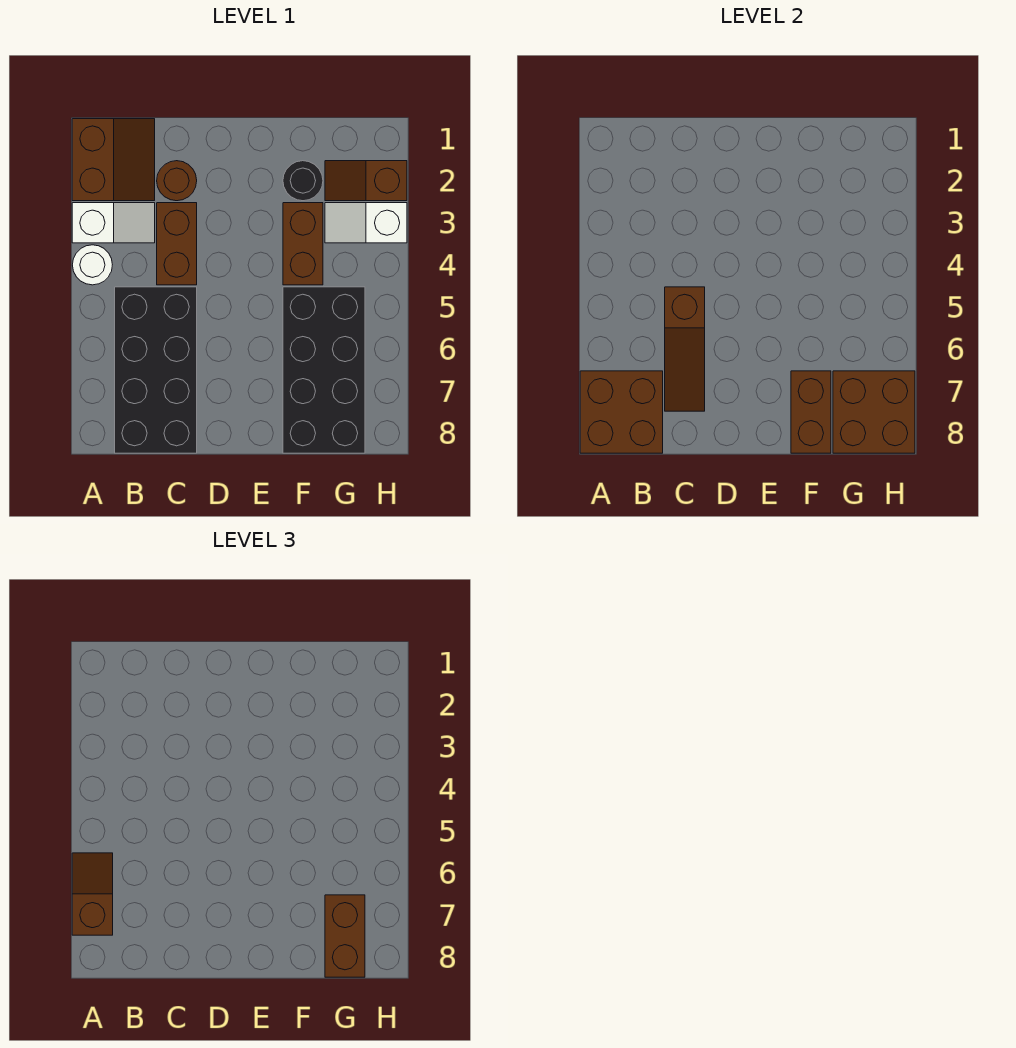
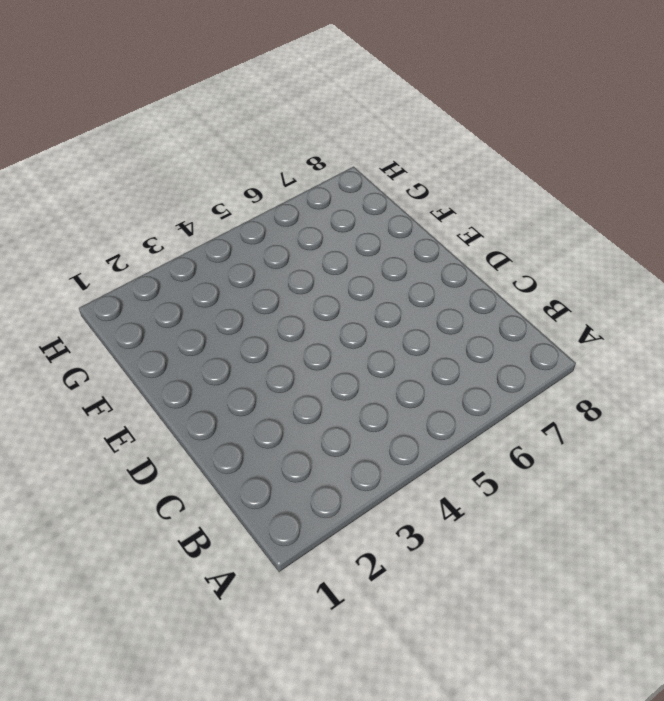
none -> brown slope A1:B2 level 1 top A
none -> white slope A3:B3 level 1 top A
none -> white round brick A4 level 1

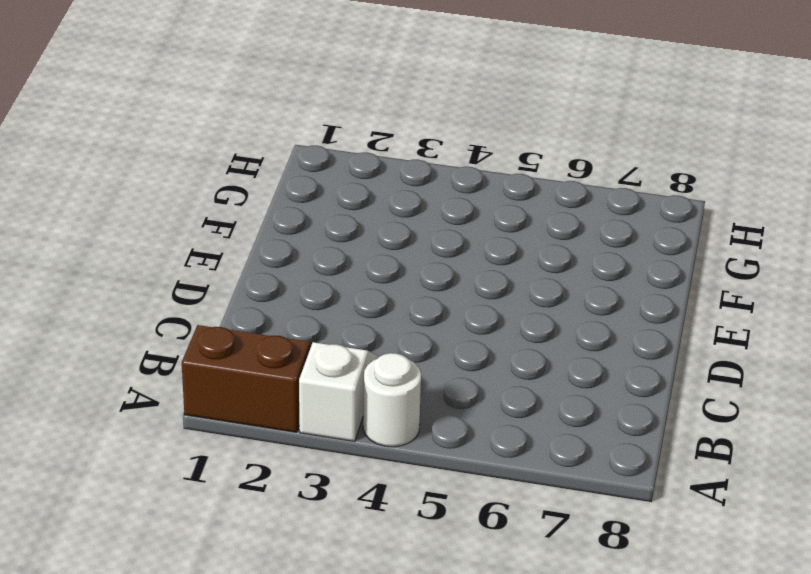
none -> black brick B5:C8 level 1
none -> brown round brick C2 level 1
none -> brown brick C3:C4 level 1

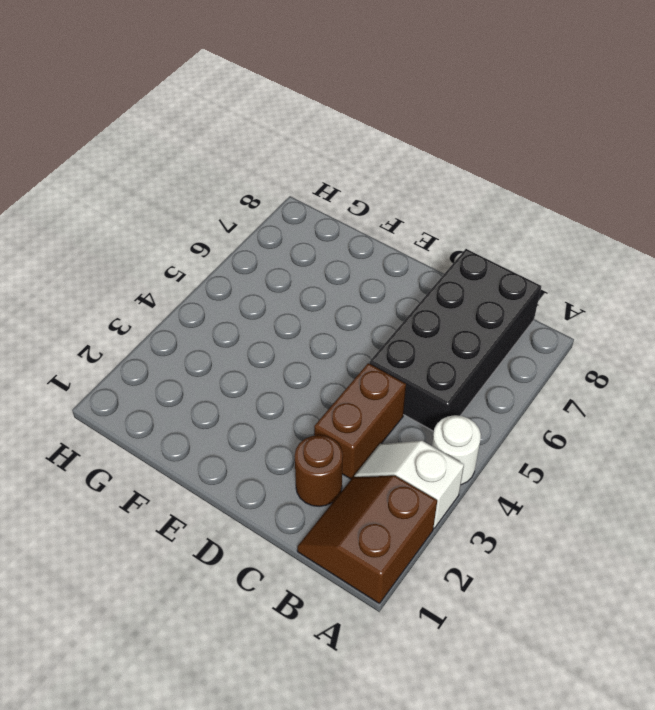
none -> black round brick F2 level 1
none -> brown brick F3:F4 level 1
none -> black brick F5:G8 level 1

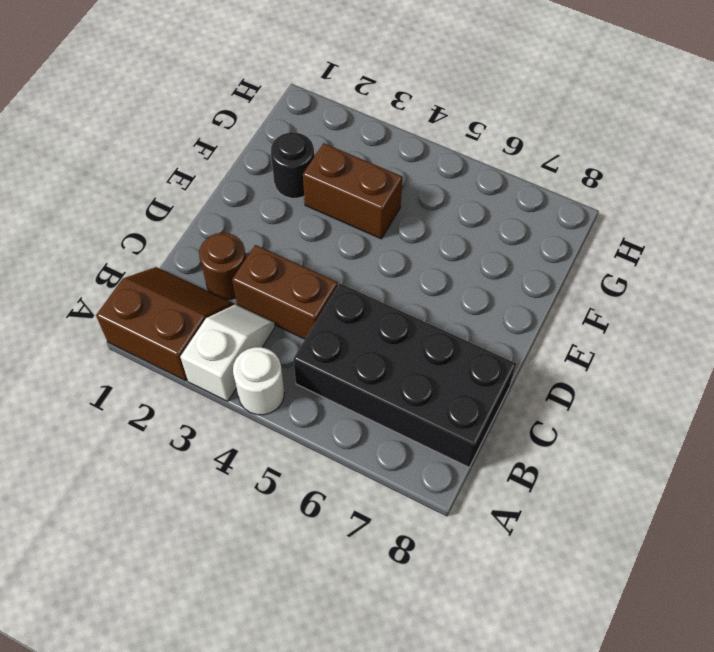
none -> black brick F5:G8 level 1
none -> brown slope G2:H2 level 1 top H
none -> white slope G3:H3 level 1 top H

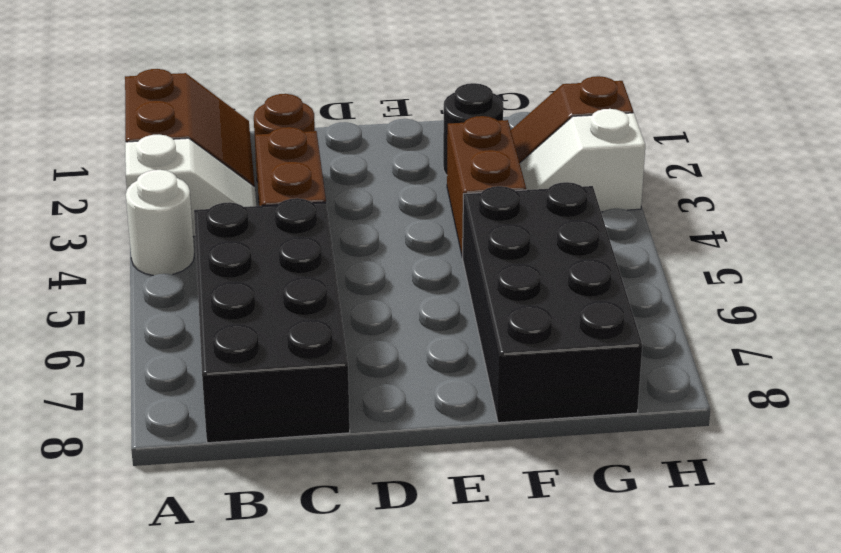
none -> brown brick A7:B8 level 2
none -> brown slope C5:C7 level 2 top 5
none -> brown brick F7:F8 level 2

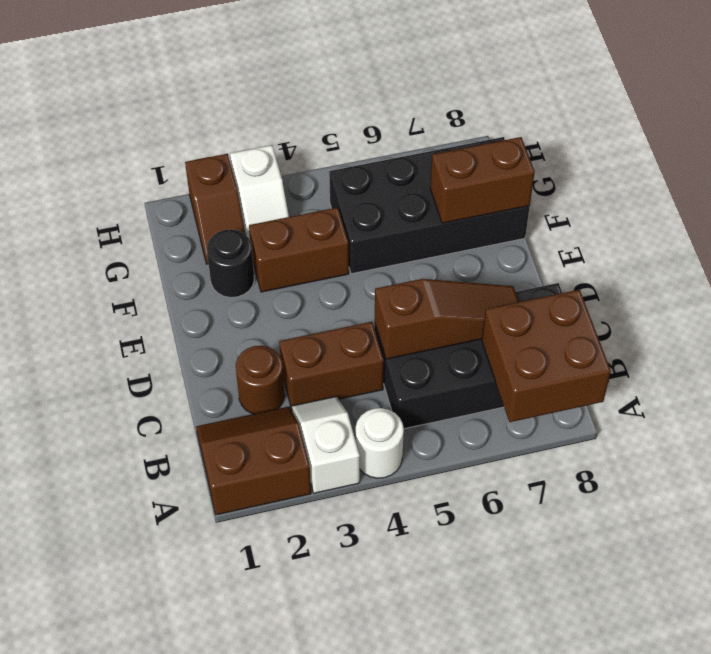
none -> brown brick G7:H8 level 2
none -> brown slope A6:A7 level 3 top 7
none -> brown brick G7:G8 level 3

